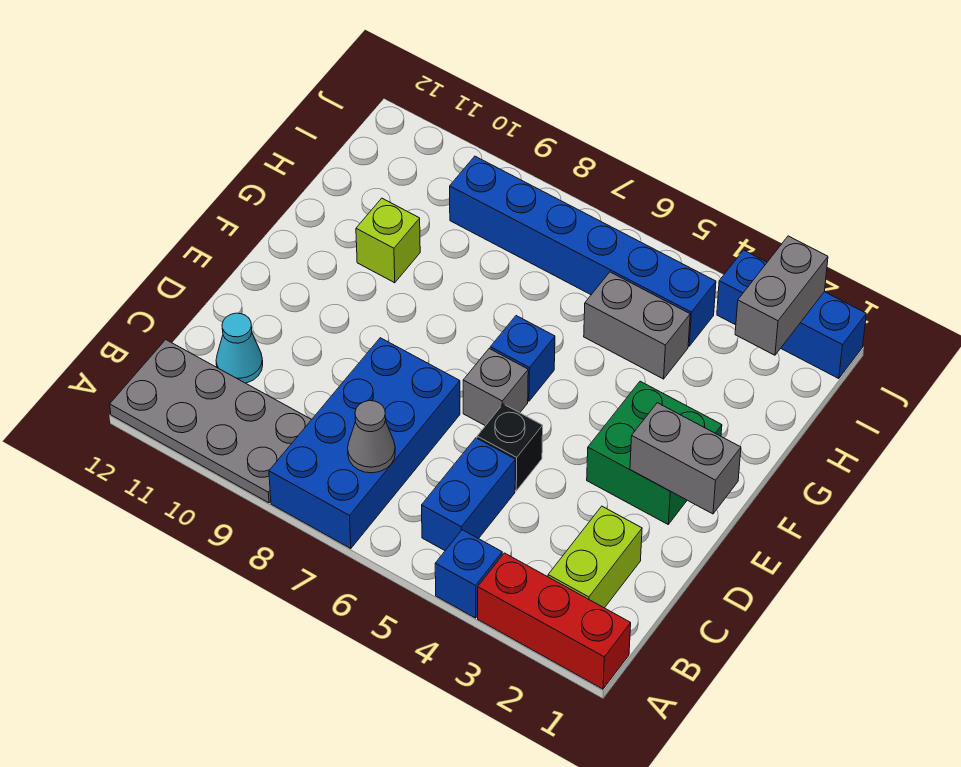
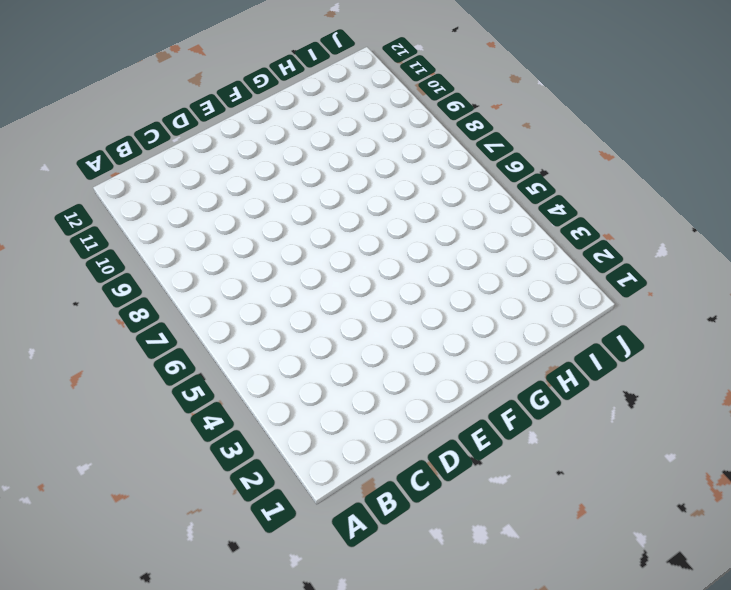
none -> red brick A1:A3 level 1
none -> blue brick A4 level 1
none -> blue brick A7:D8 level 1

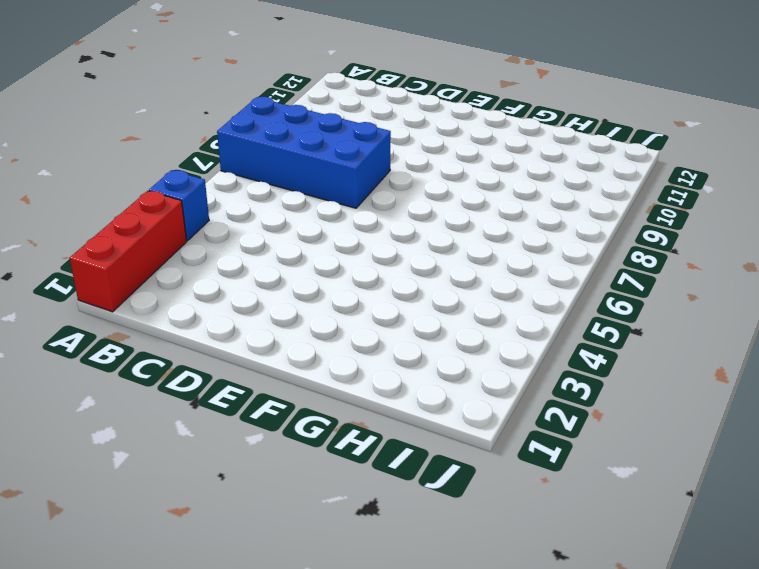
none -> grey plate A9:B12 level 1
none -> lime brick B2:C2 level 1
none -> blue brick B5:C5 level 1

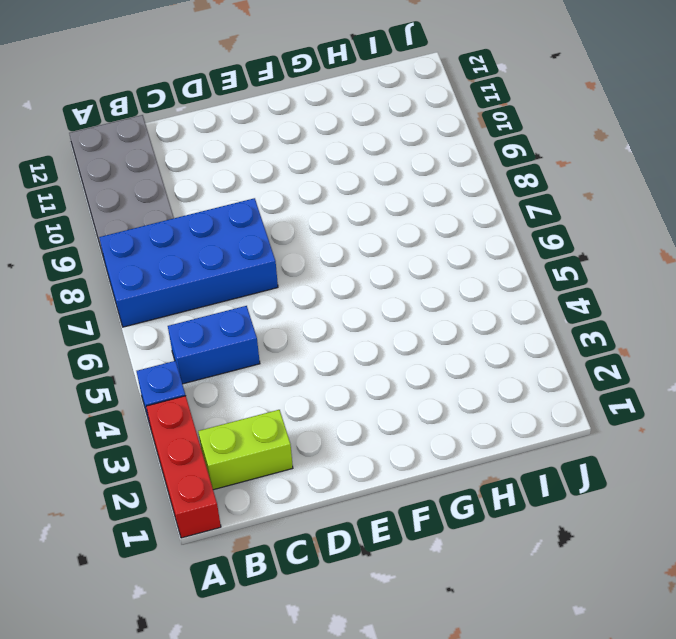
none -> cyan cone C11 level 1
none -> black brick D5 level 1
none -> green brick E2:F3 level 1

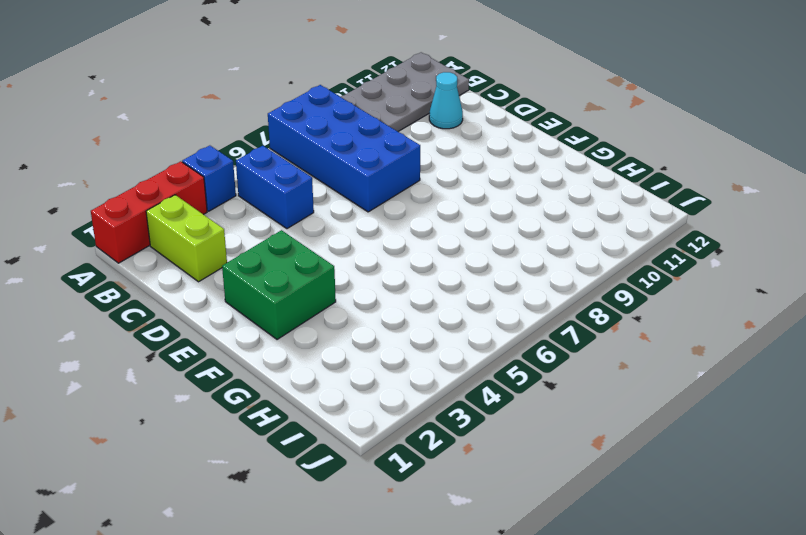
none -> black brick D5 level 1
none -> grey brick E6 level 1
none -> blue brick F6 level 1

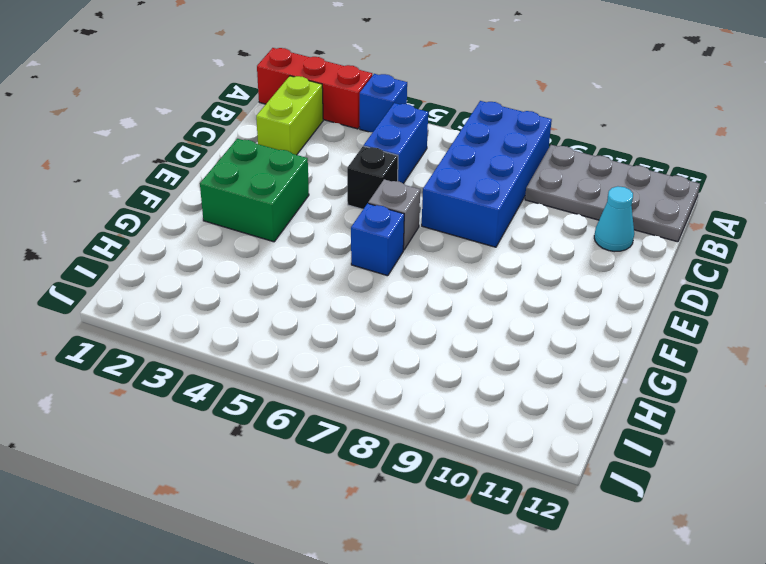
none -> lime brick G10 level 1
none -> grey brick H4:H5 level 1
none -> blue brick I4:I9 level 1

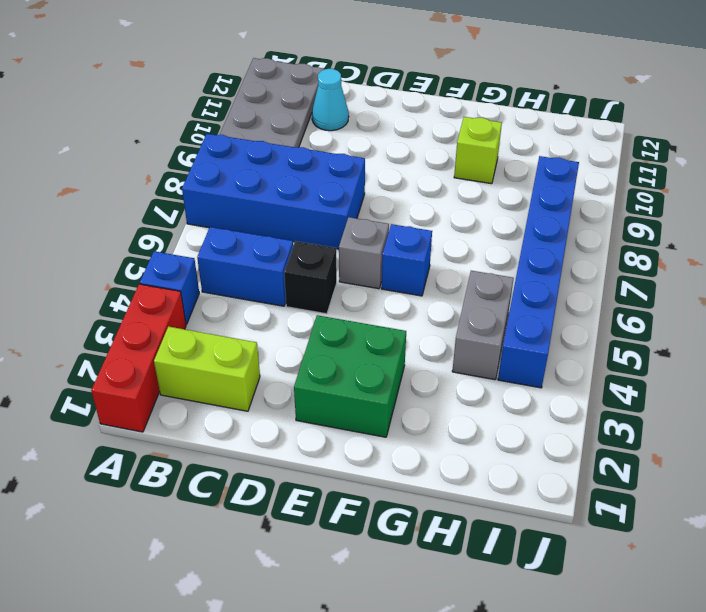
none -> blue brick J1:J3 level 1
none -> grey cone B7 level 2
none -> grey brick E1:E2 level 2

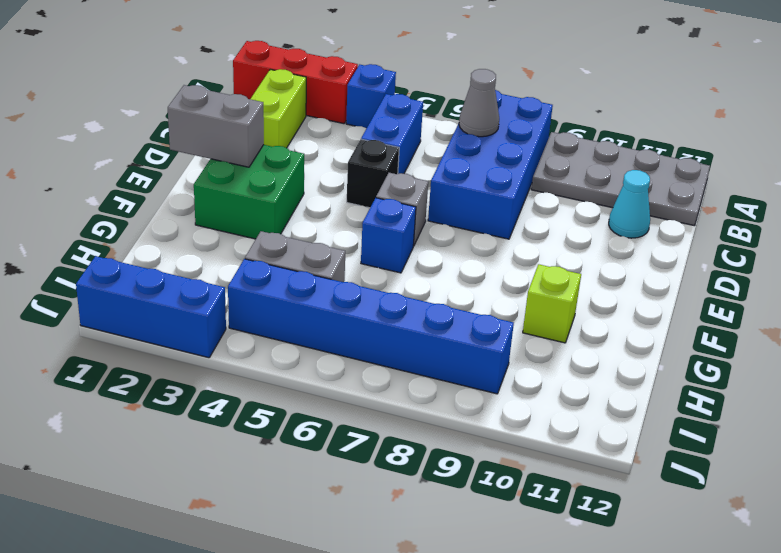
none -> grey brick I2:J2 level 2

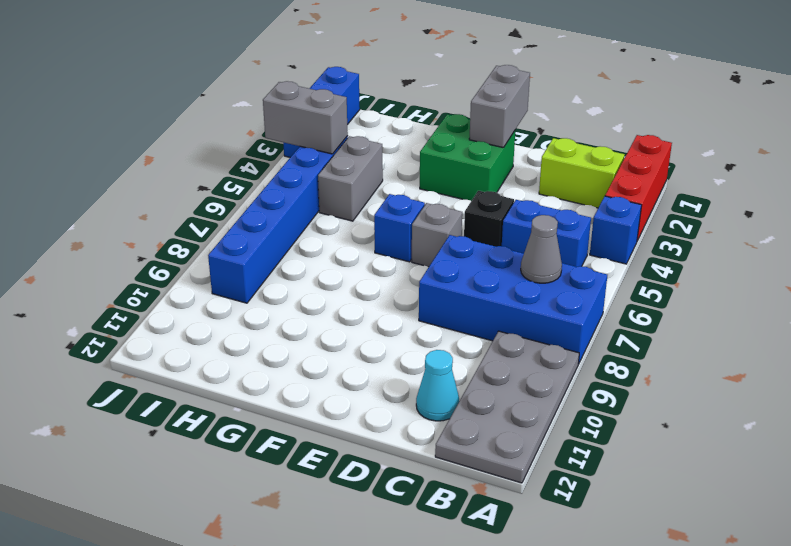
grey brick I4:J4 level 2 -> grey brick I2:J2 level 2
none -> lime brick G10 level 1

